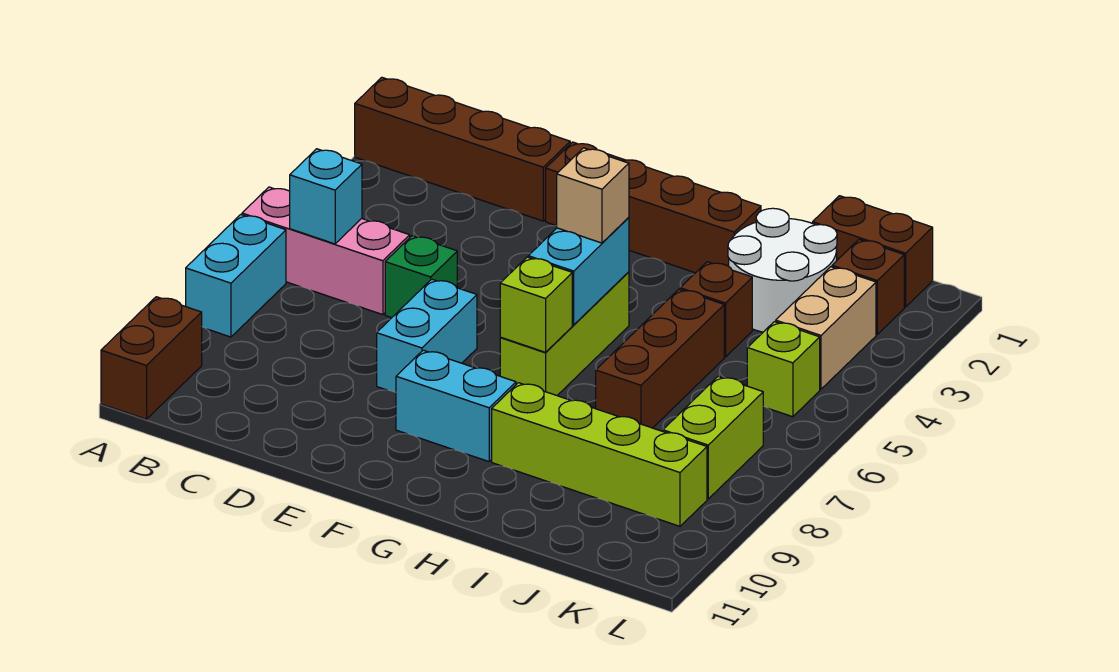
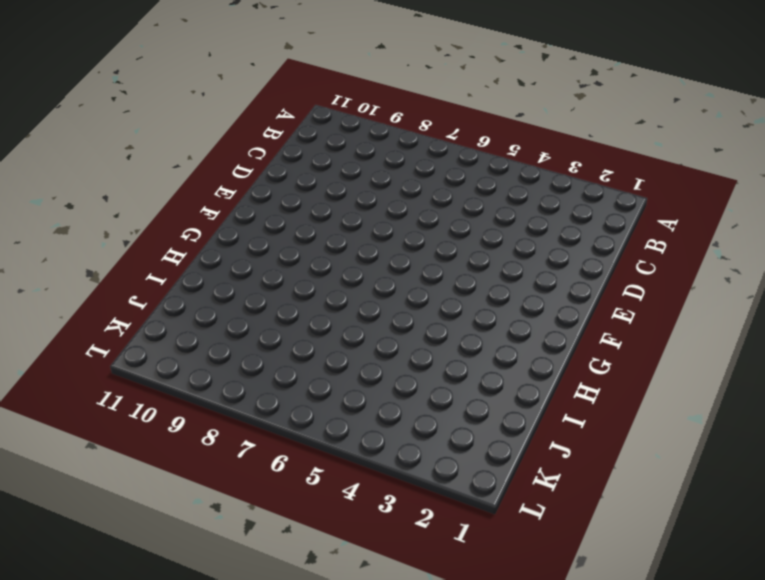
none -> brown brick A2:D2 level 1
none -> pink brick A6:C6 level 1
none -> cyan brick A7:A8 level 1

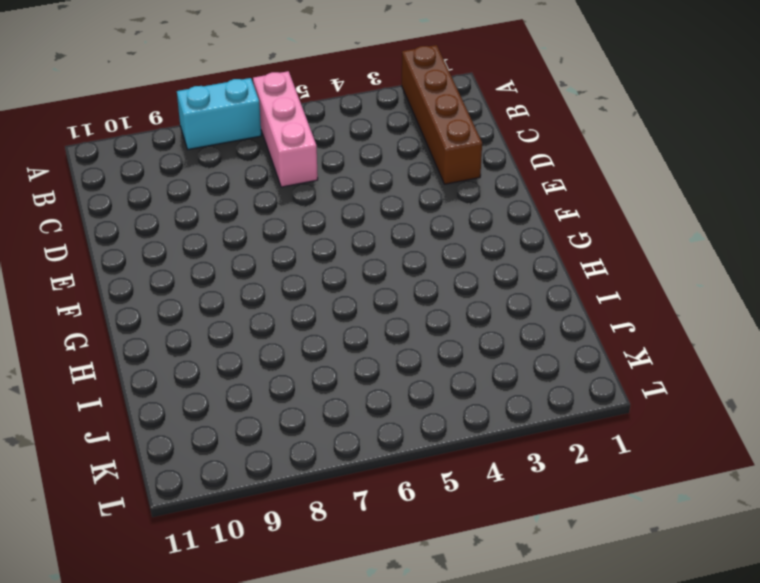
none -> brown brick A10:A11 level 1
none -> green brick D6 level 1
none -> brown brick E2:H2 level 1

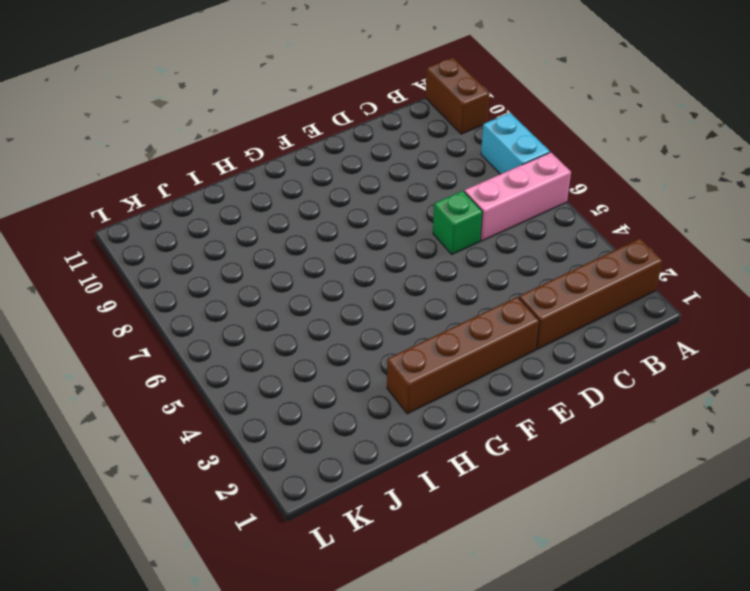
none -> cyan brick E7:E8 level 1
none -> cyan brick F9:G9 level 1
none -> lime brick G5:G7 level 1

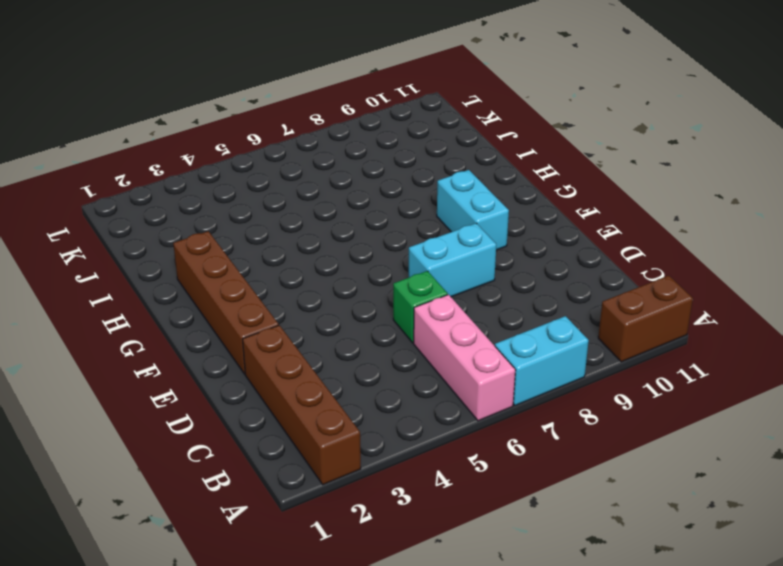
none -> lime brick G5:G7 level 1
none -> lime brick H9:K9 level 1
none -> white round brick I2:J3 level 1

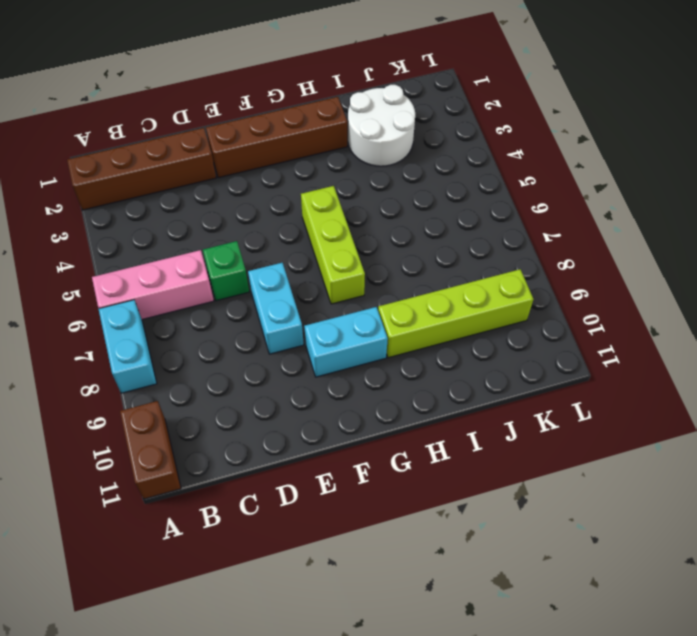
none -> brown brick I4 level 1
none -> brown brick I5:I7 level 1
none -> brown brick J1:K1 level 1

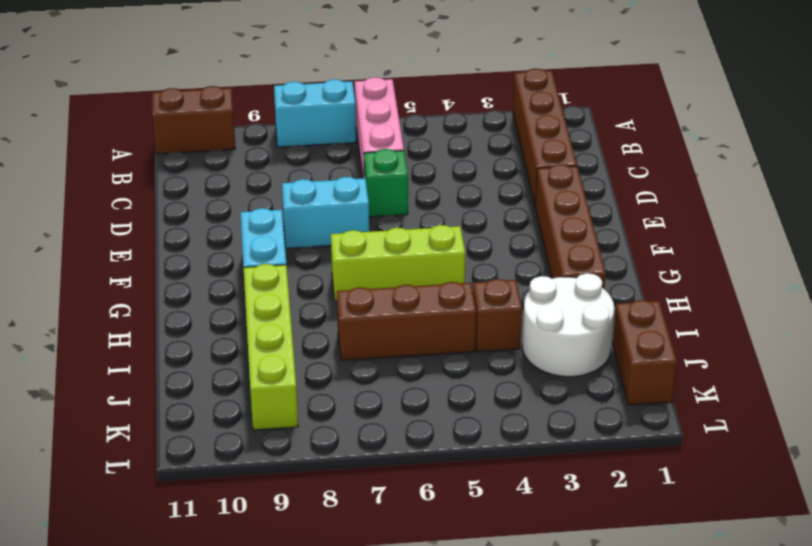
none -> brown brick K2 level 1
none -> tan brick K3:K4 level 1
none -> lime brick K5 level 1

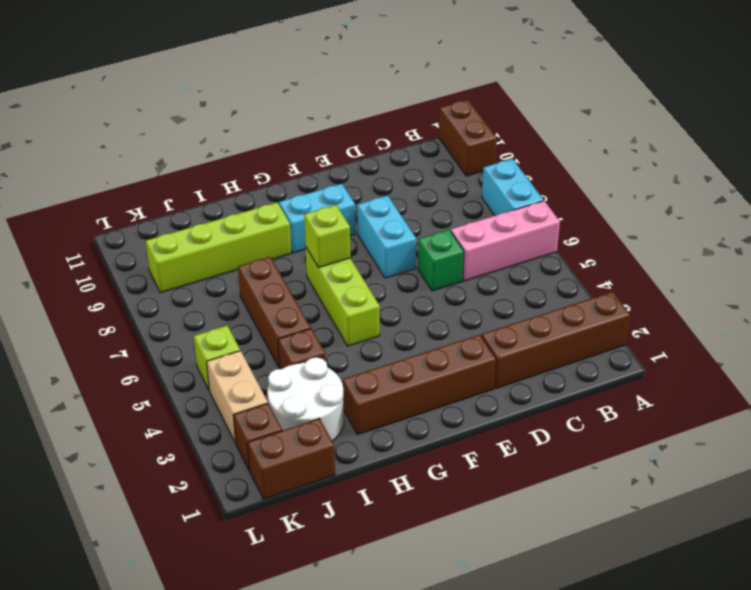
none -> lime brick K7:K8 level 1
none -> cyan brick B6 level 2
none -> cyan brick G5:G6 level 2

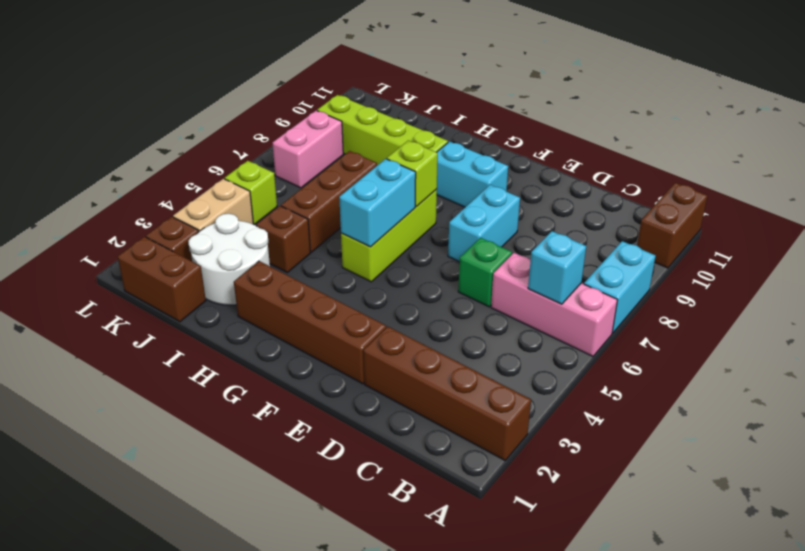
pink brick K7:K8 level 1 -> lime brick K7:K8 level 1
none -> tan brick G5 level 3

